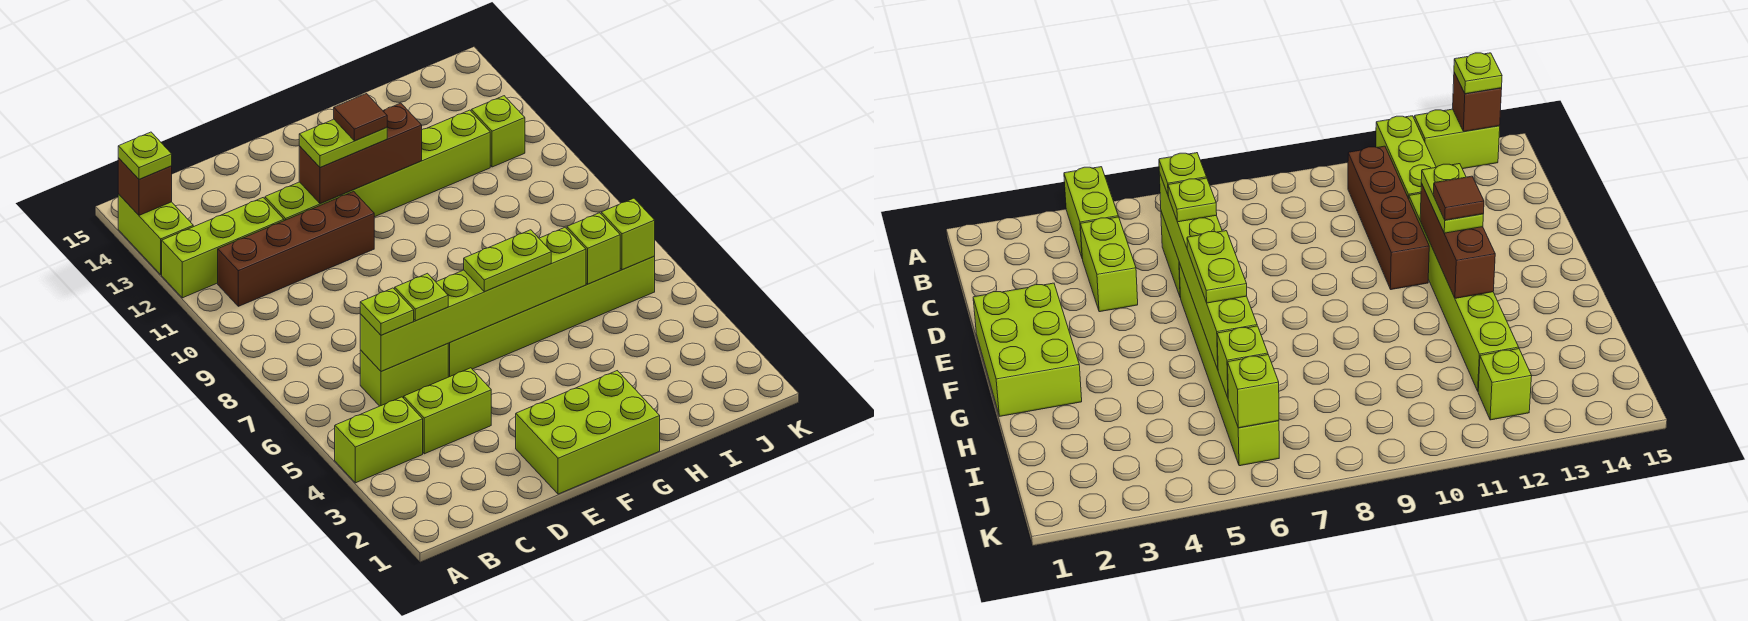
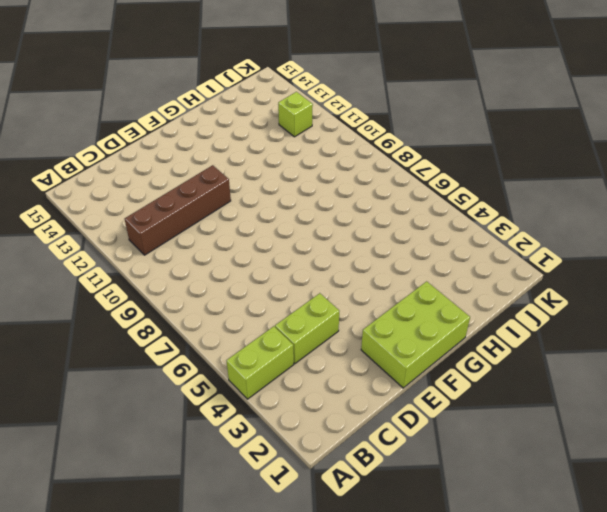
none -> lime brick A12:C12 level 1
none -> lime brick A13:A14 level 1
none -> lime brick C6:D6 level 1

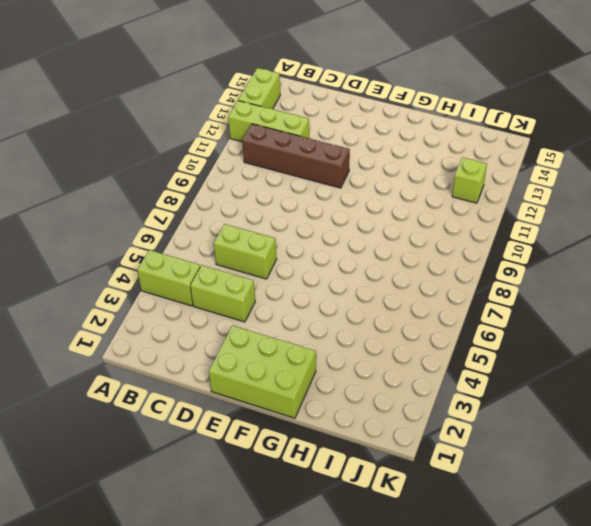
none -> lime brick D12:I12 level 1
none -> lime brick E6:J6 level 1
none -> brown brick A14 level 2

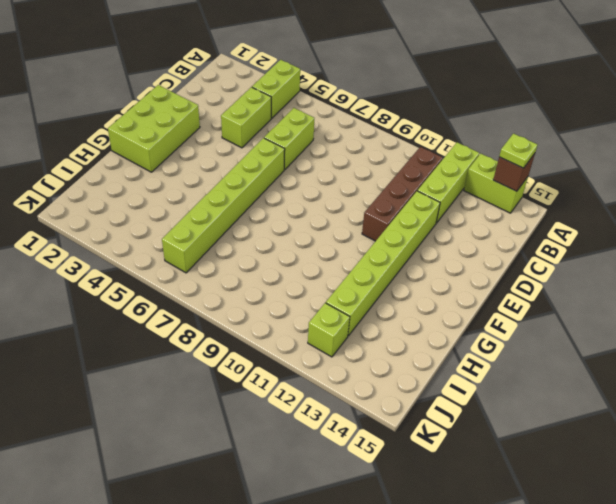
none -> lime brick C6:H6 level 2
none -> brown brick E12:G12 level 2
none -> lime brick I6 level 2

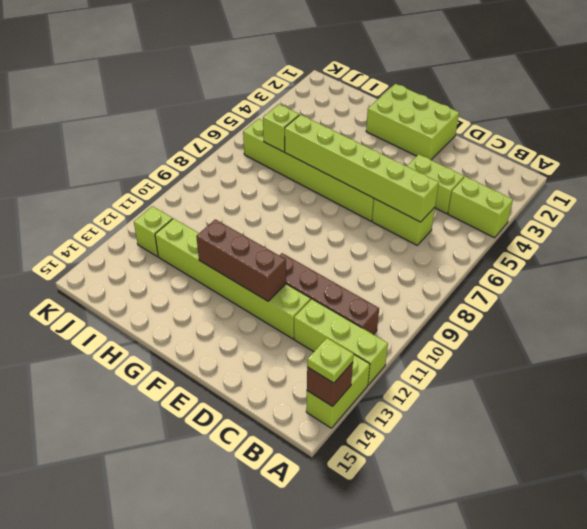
none -> lime brick J6 level 2
none -> lime plate C6 level 3
none -> lime plate D6 level 3

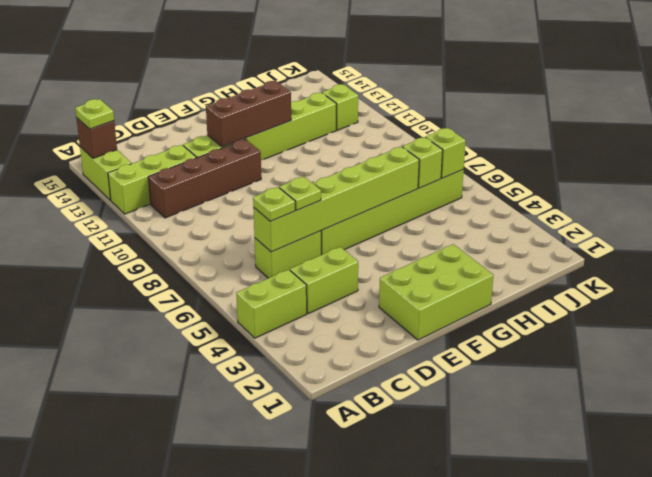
none -> lime plate E12:F12 level 3
none -> lime plate F6:G6 level 3
none -> brown tile F12 level 4

